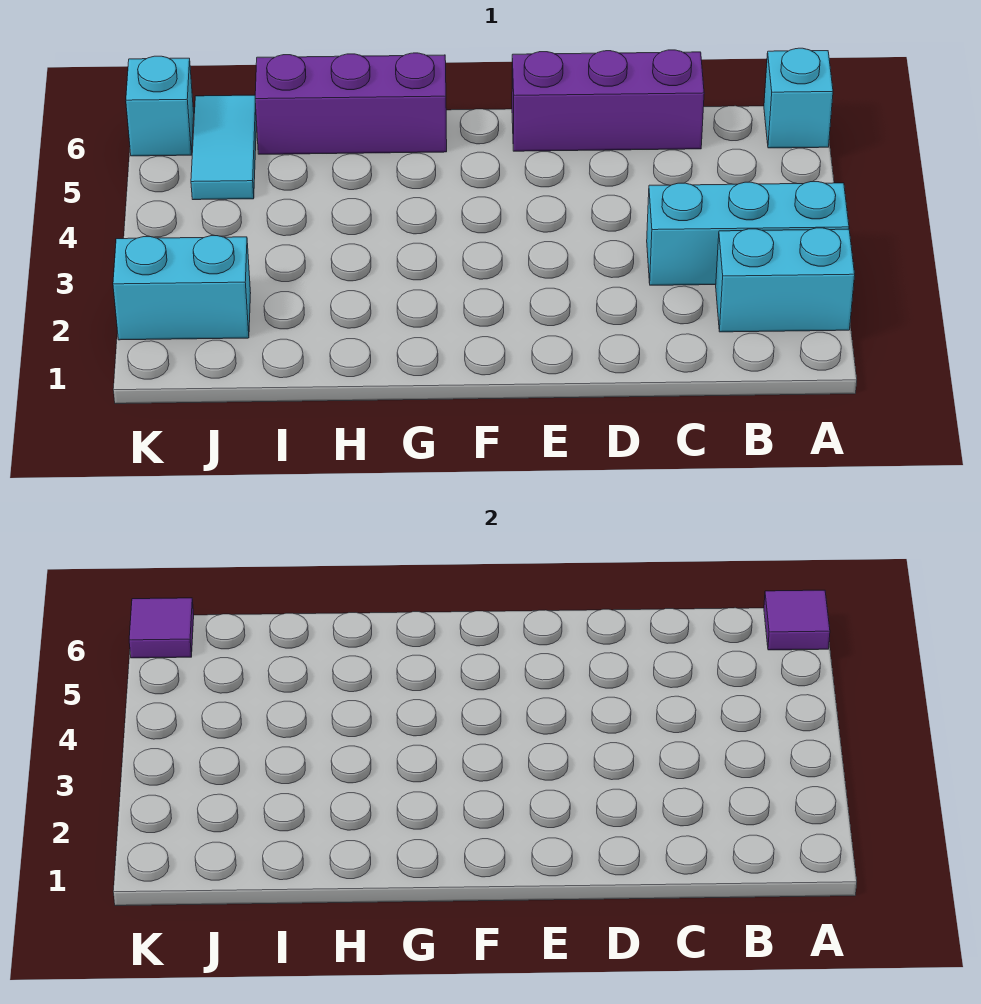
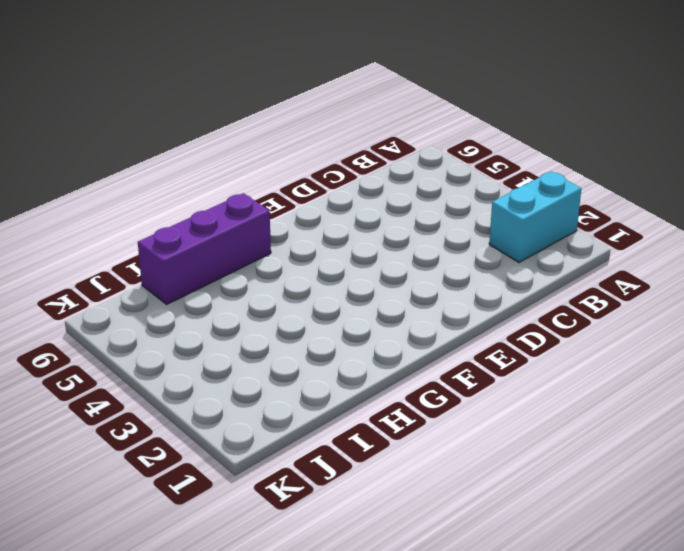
none -> cyan brick A3:C3 level 1
none -> cyan brick A6 level 1

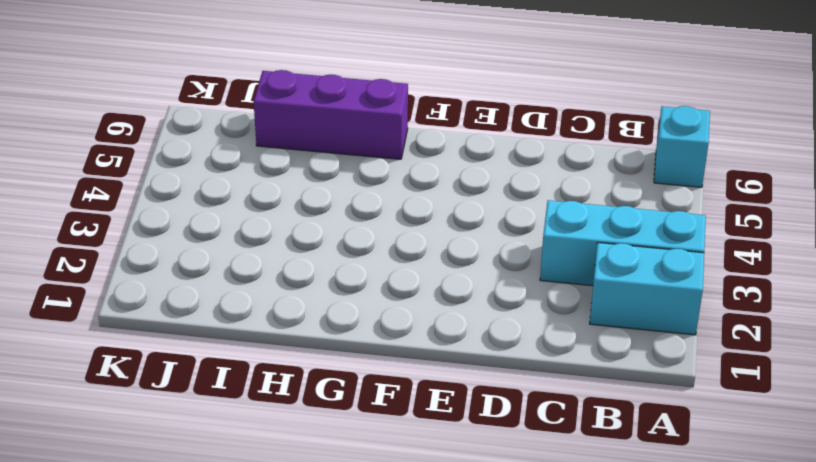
none -> purple brick C6:E6 level 1
none -> cyan brick J2:K2 level 1

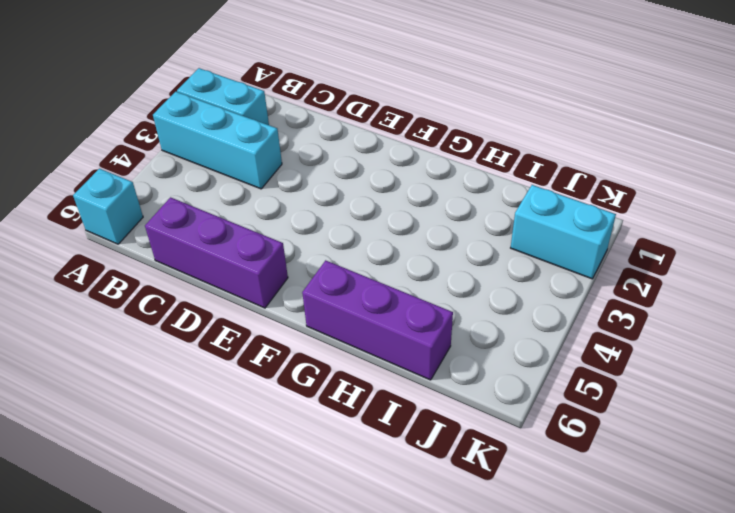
none -> cyan tile J5:J6 level 1
none -> cyan brick K6 level 1

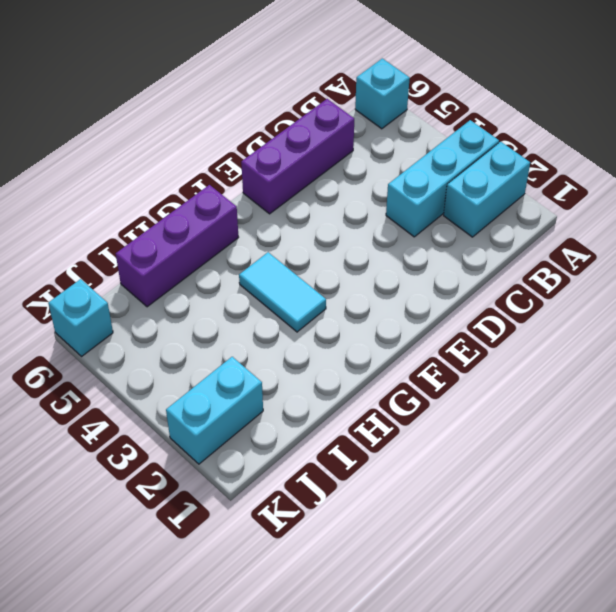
cyan tile G3:G4 level 1 -> cyan tile J5:J6 level 1
none -> purple tile A6 level 2
none -> purple tile K6 level 2

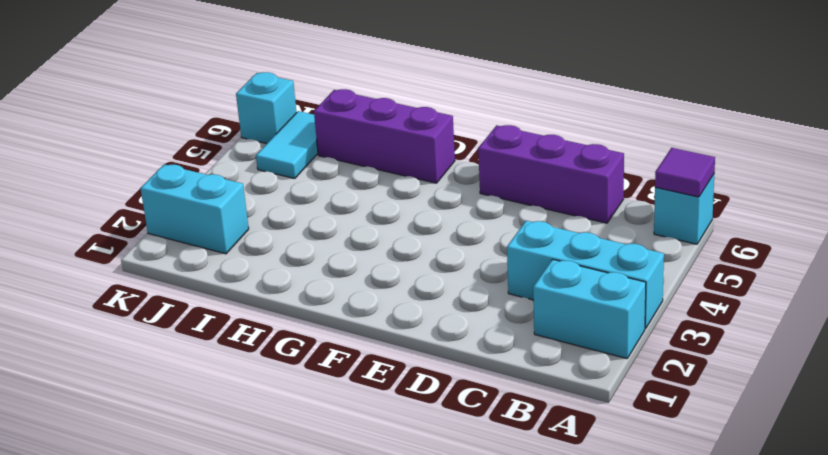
none -> purple tile K6 level 2

